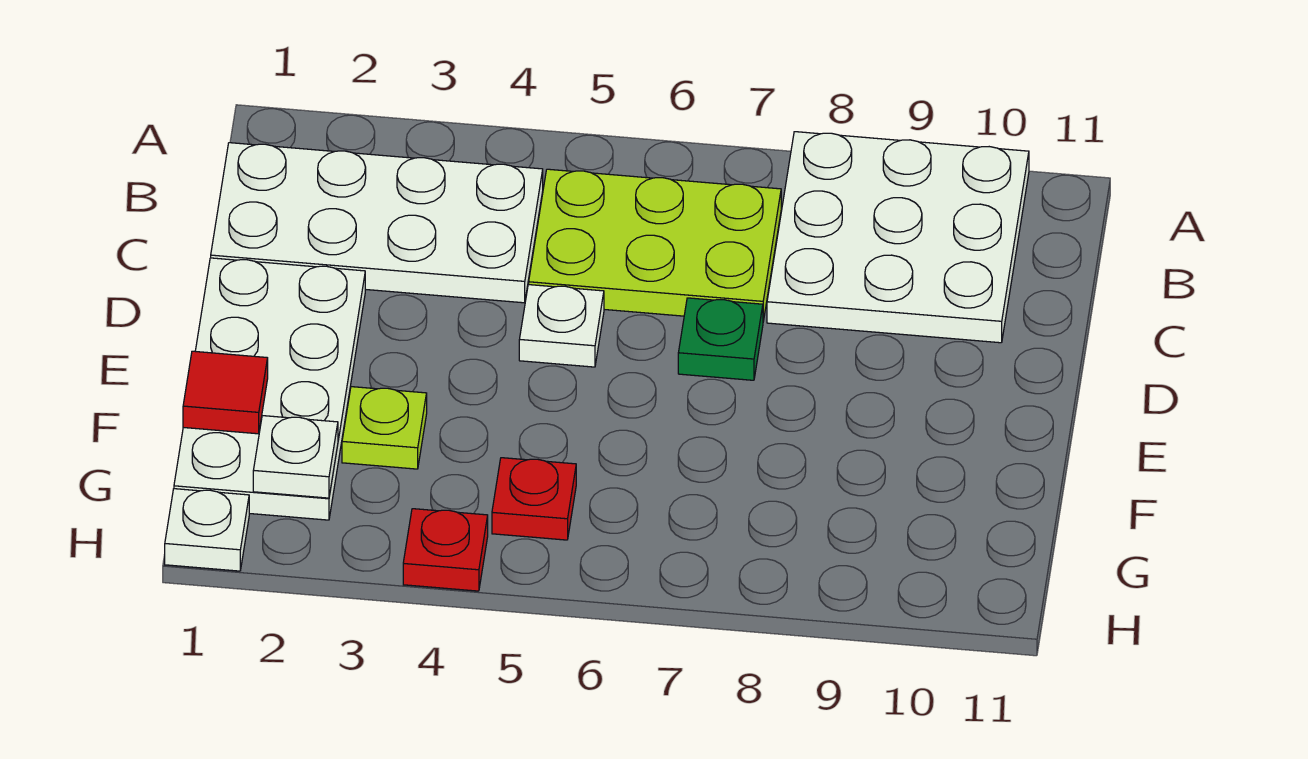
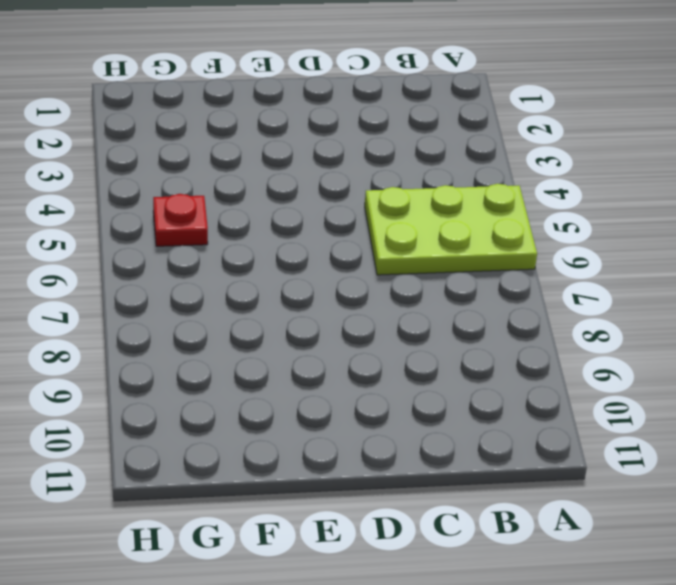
lime plate A5:C6 level 1 -> lime plate B5:C7 level 1
none -> white plate A8:C10 level 1
none -> white plate B1:C4 level 1
none -> white plate D1:G2 level 1

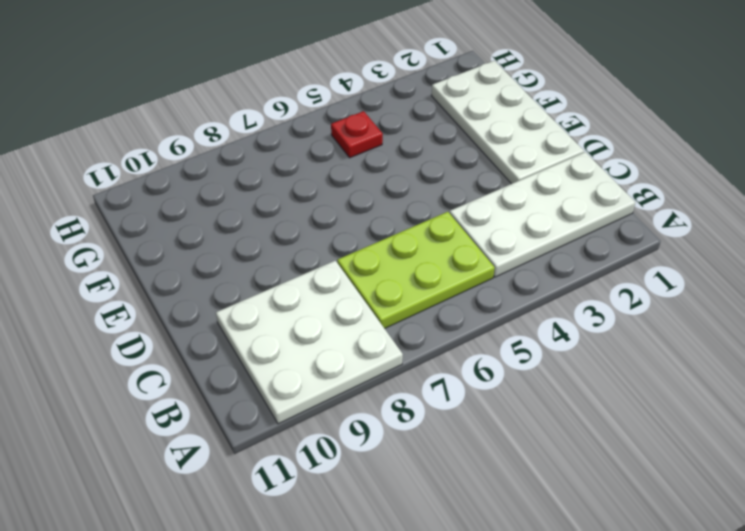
none -> white plate D5 level 1
none -> green plate D7 level 1
none -> lime plate F3 level 1

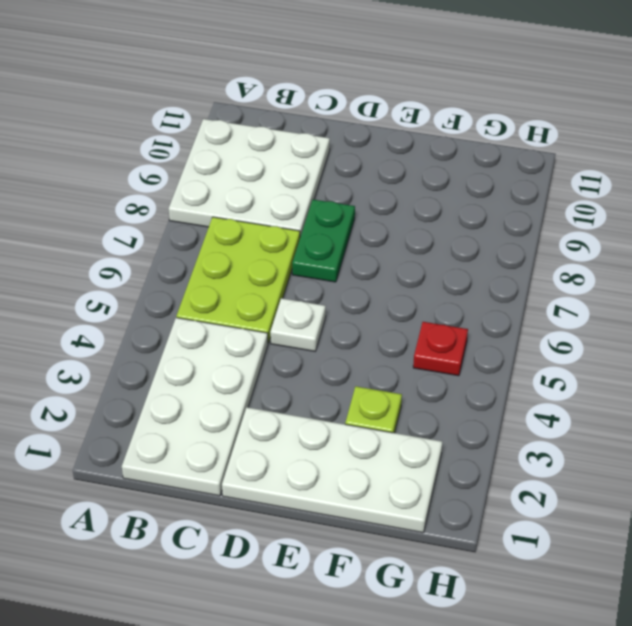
green plate D7:D8 level 1 -> green plate D7 level 1
none -> white plate H1 level 1
none -> red plate H4 level 1
none -> red tile F1 level 2

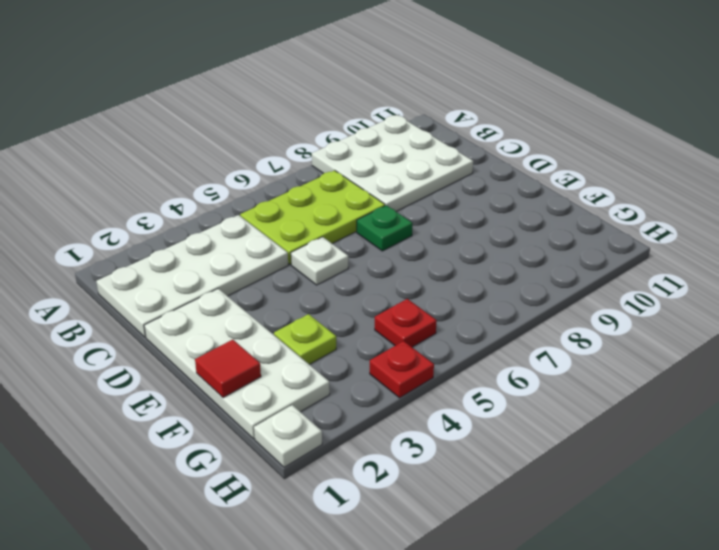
none -> white plate G2 level 2

